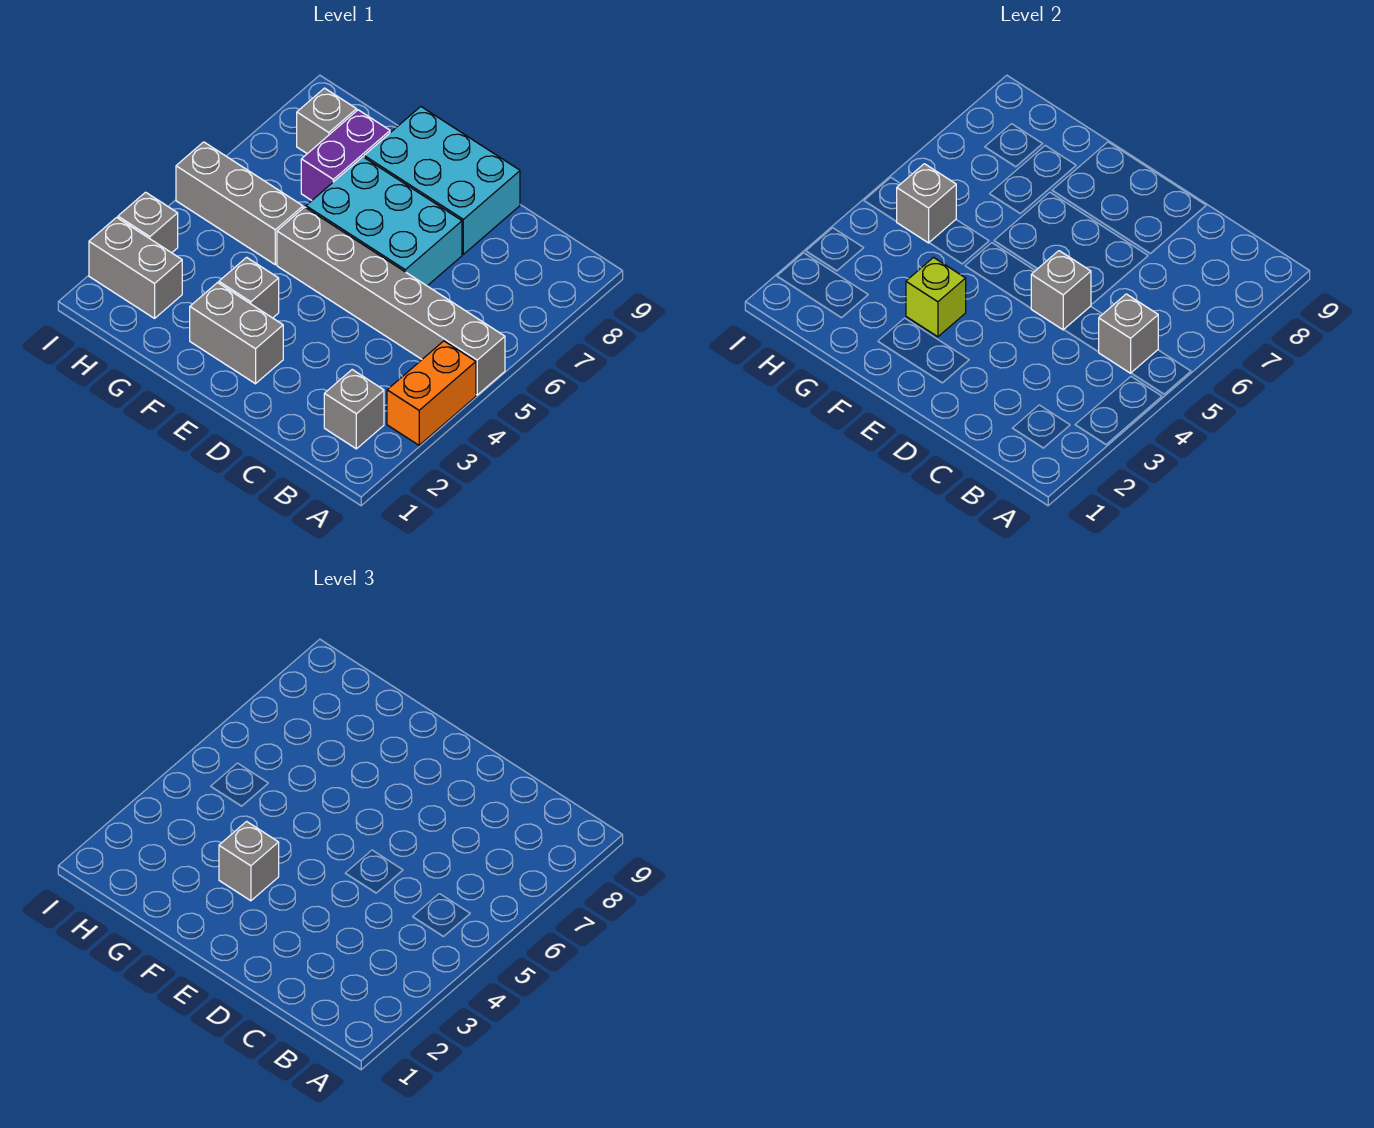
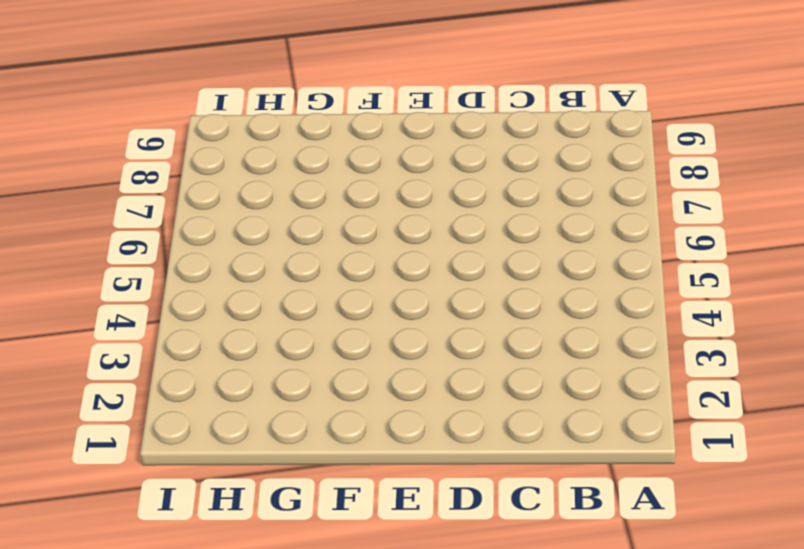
none -> orange brick A3:A4 level 1
none -> grey brick A5:F5 level 1
none -> grey brick B2 level 1

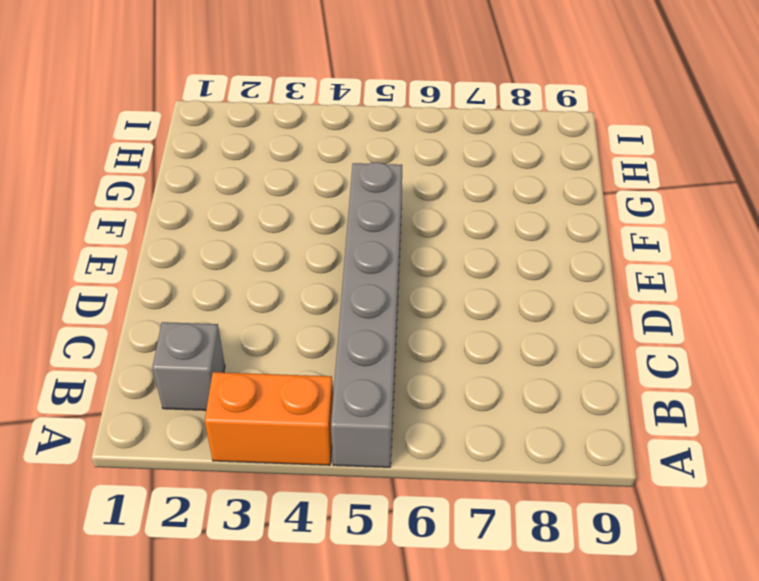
none -> cyan brick D6:F7 level 1
none -> cyan brick D8:F9 level 1
none -> grey brick E2:F2 level 1

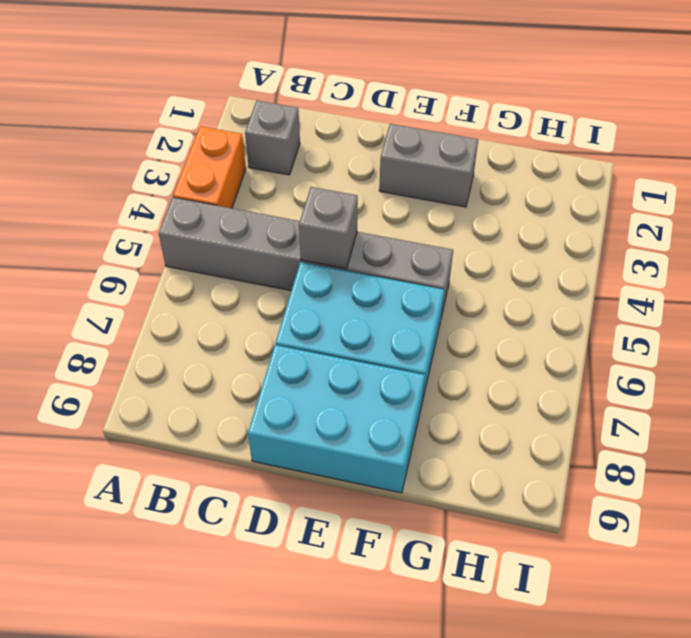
none -> grey brick F3 level 1
none -> grey brick G5:I5 level 1
none -> purple brick G7:G8 level 1

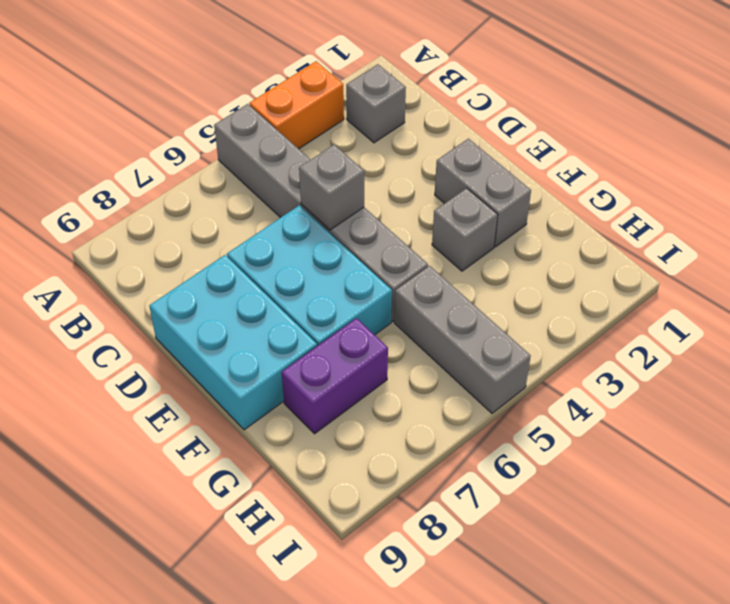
none -> grey brick H2:I2 level 1
none -> grey brick H8 level 1
none -> grey brick I3 level 1

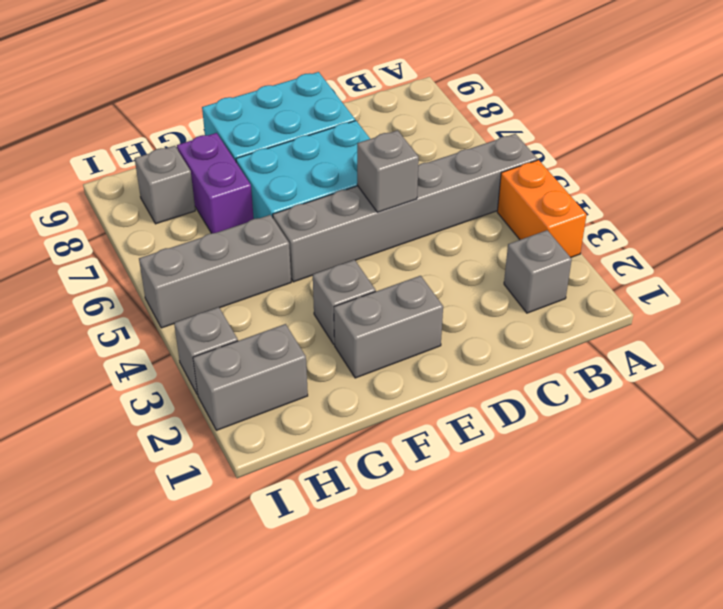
none -> grey brick B5 level 2
none -> lime brick F3 level 2
none -> grey brick H5 level 2

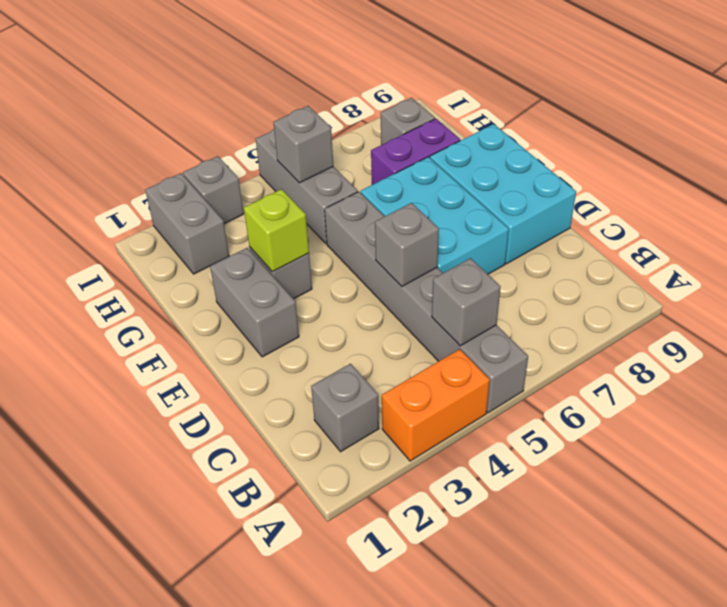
none -> grey brick F3 level 3

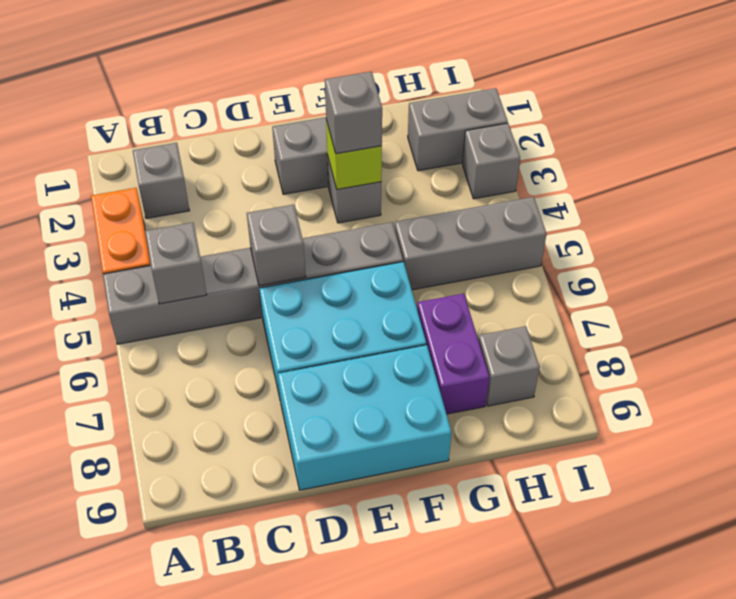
none -> grey brick H5 level 2

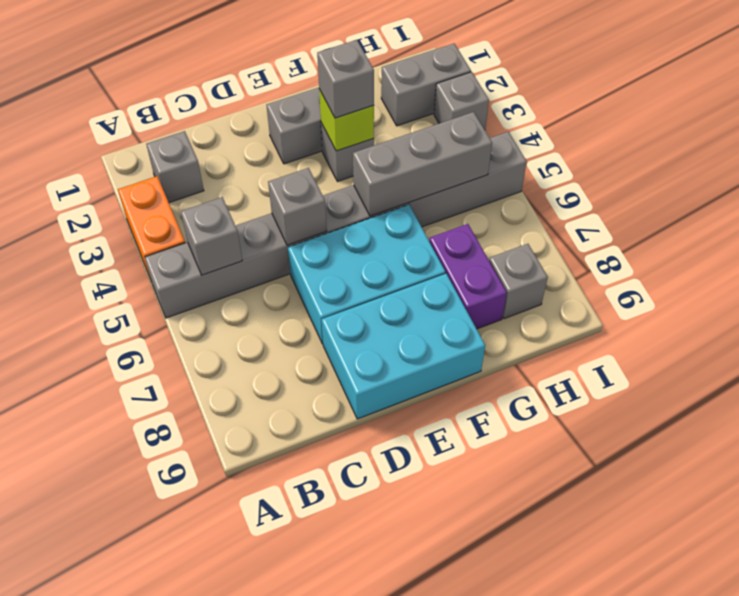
grey brick F5:H5 level 2 -> grey brick H5 level 2

